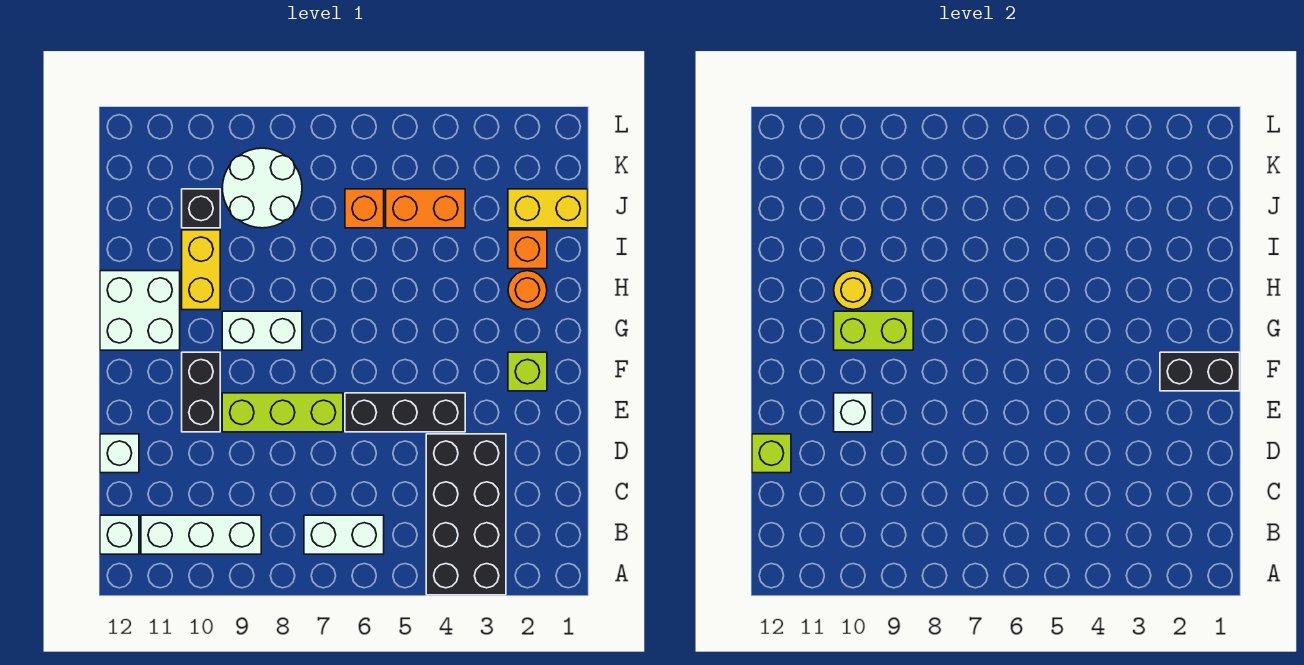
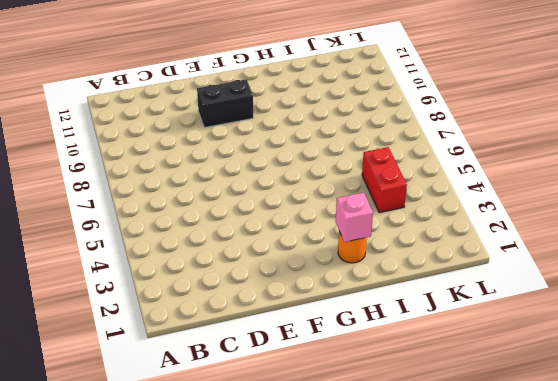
pink brick H2 level 2 -> none
red brick J4:J5 level 1 -> orange brick J4:J5 level 1
none -> black brick A3:D4 level 1
none -> white brick B6:B7 level 1
none -> white brick B9:B11 level 1

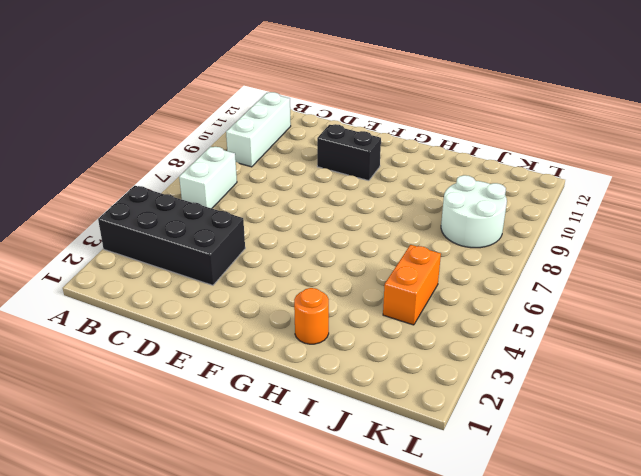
none -> white brick B12 level 1
none -> white brick D12 level 1
none -> black brick E4:E6 level 1

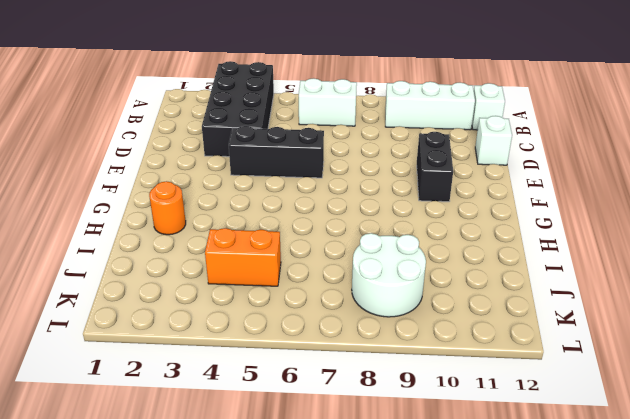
none -> lime brick E7:E9 level 1
none -> lime brick F2 level 1
none -> white brick G8:G9 level 1

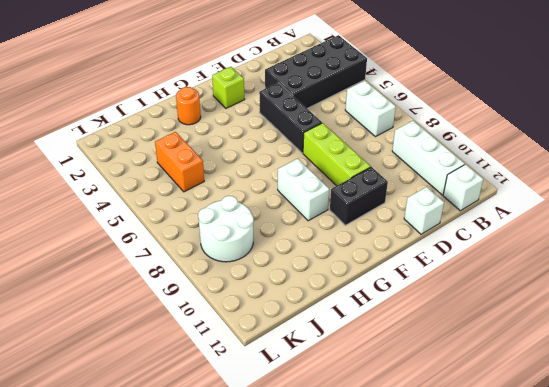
none -> white brick G11:H12 level 1
none -> yellow brick H10:I10 level 1
none -> orange brick I2 level 1

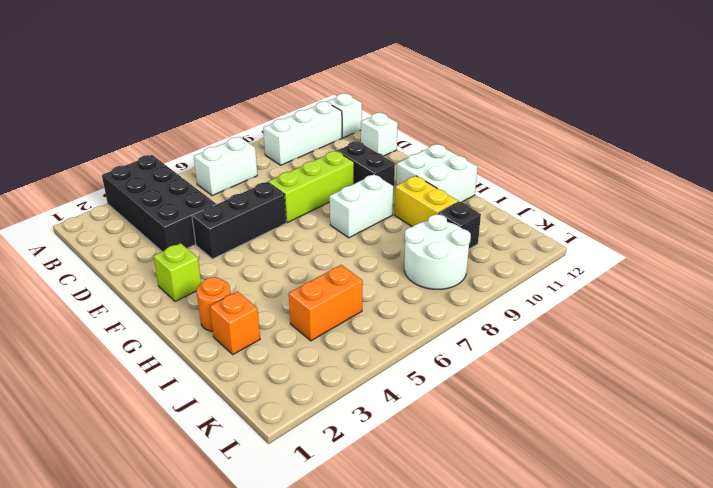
none -> yellow brick J1:J2 level 1
none -> orange brick J6 level 1
none -> lime brick D12 level 2

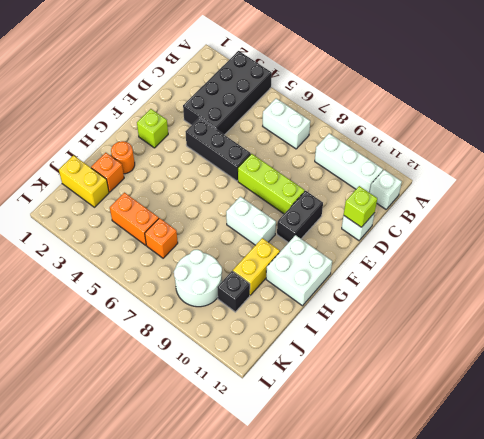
none -> white brick E10 level 2
none -> black brick F1:F2 level 2
none -> lime brick G9:G10 level 2

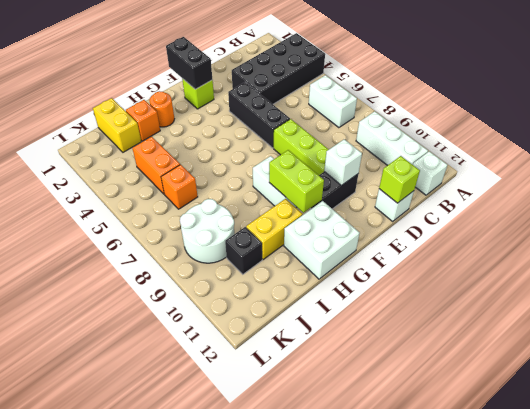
none -> yellow round brick H10 level 2

